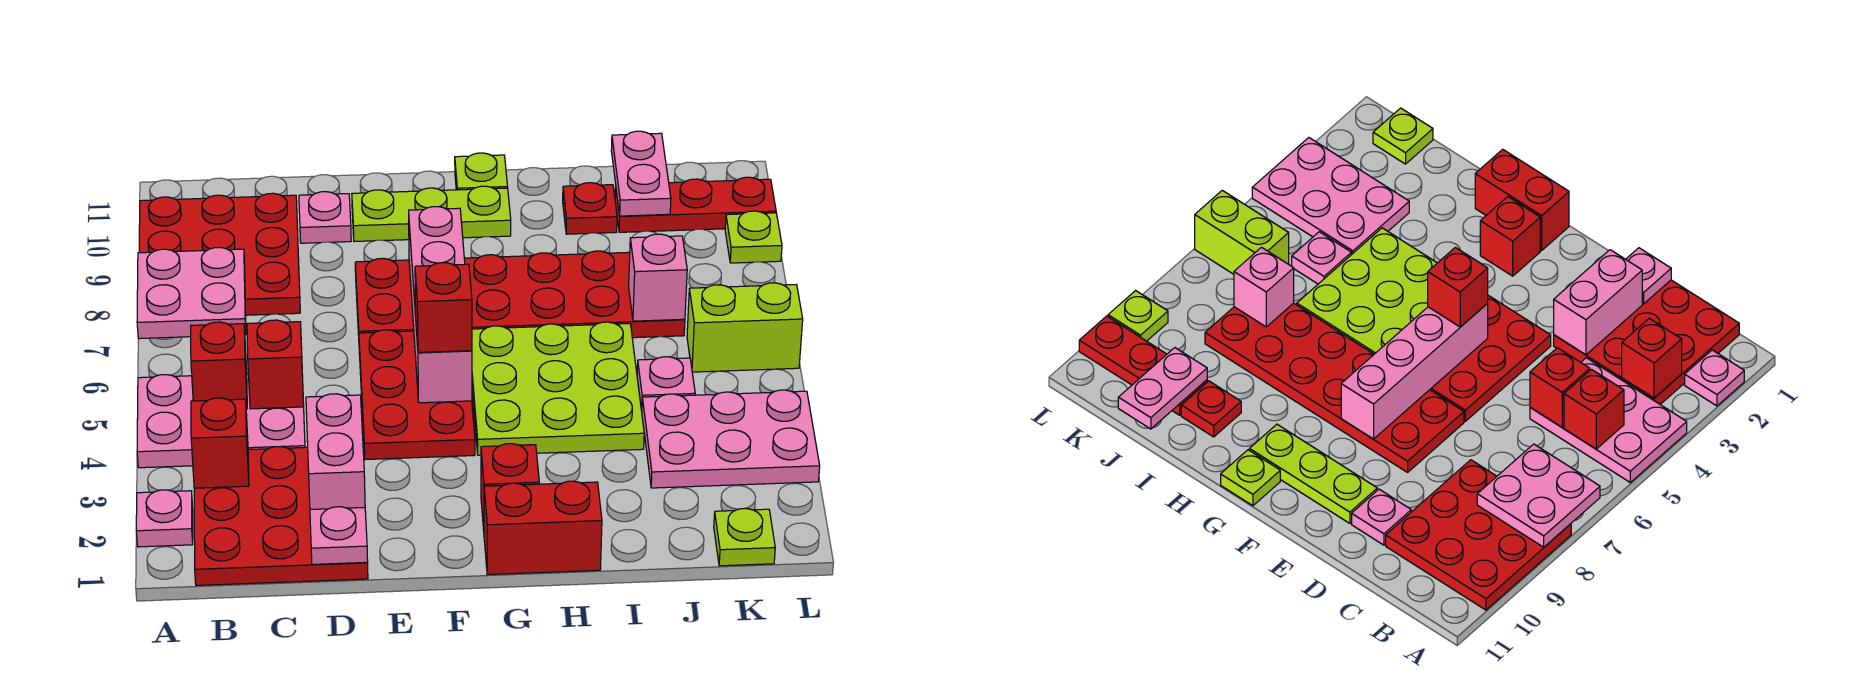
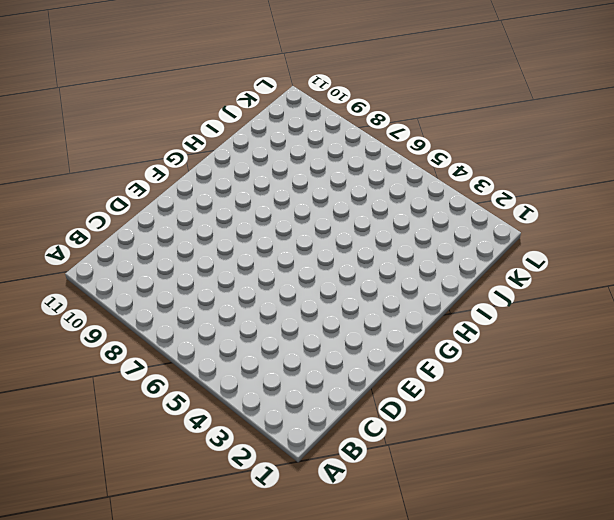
none -> pink plate A2 level 1
none -> pink plate A4:C5 level 1
none -> red plate A8:C10 level 1

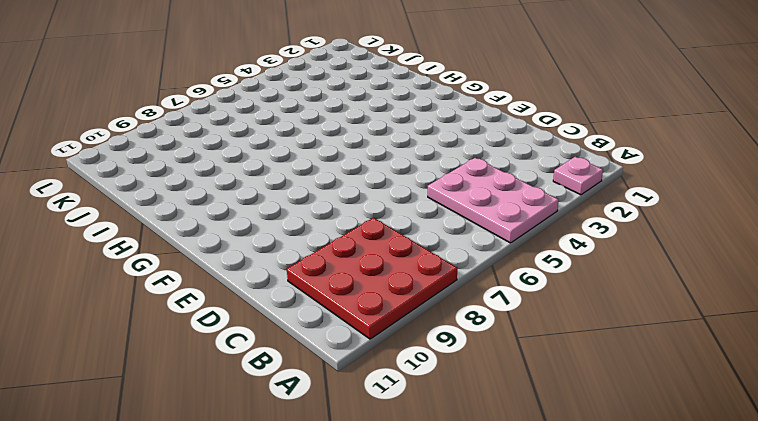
none -> red plate B1:D3 level 1
none -> pink plate D10 level 1
none -> red plate E4:F6 level 1

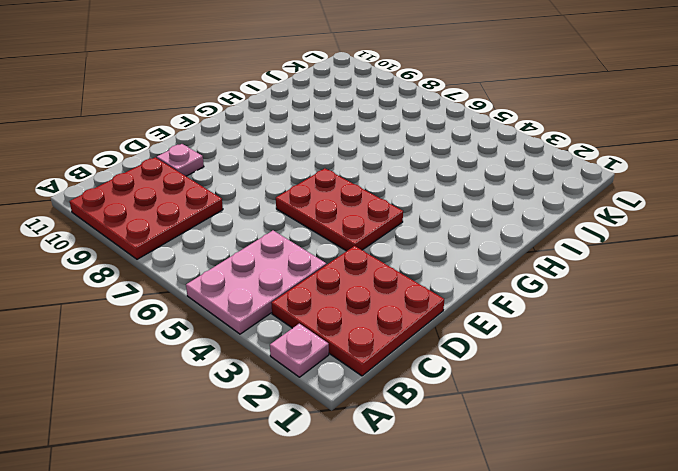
none -> red plate E7:J8 level 1
none -> lime plate E10:G10 level 1
none -> red brick G1:H1 level 1

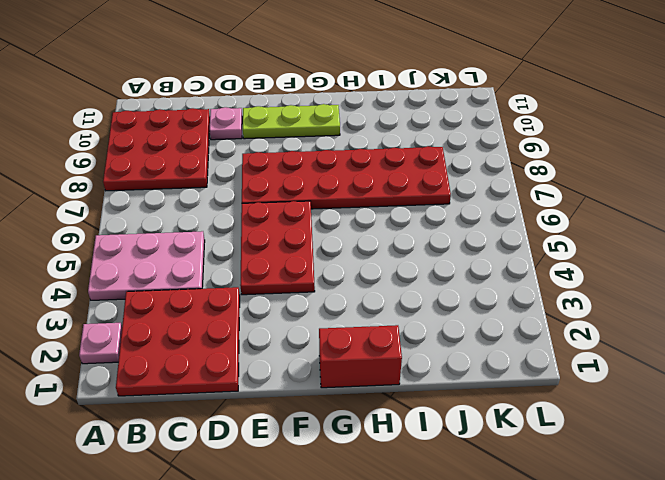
none -> red brick G2 level 1
none -> lime plate G4:I6 level 1
none -> lime plate G11 level 1

